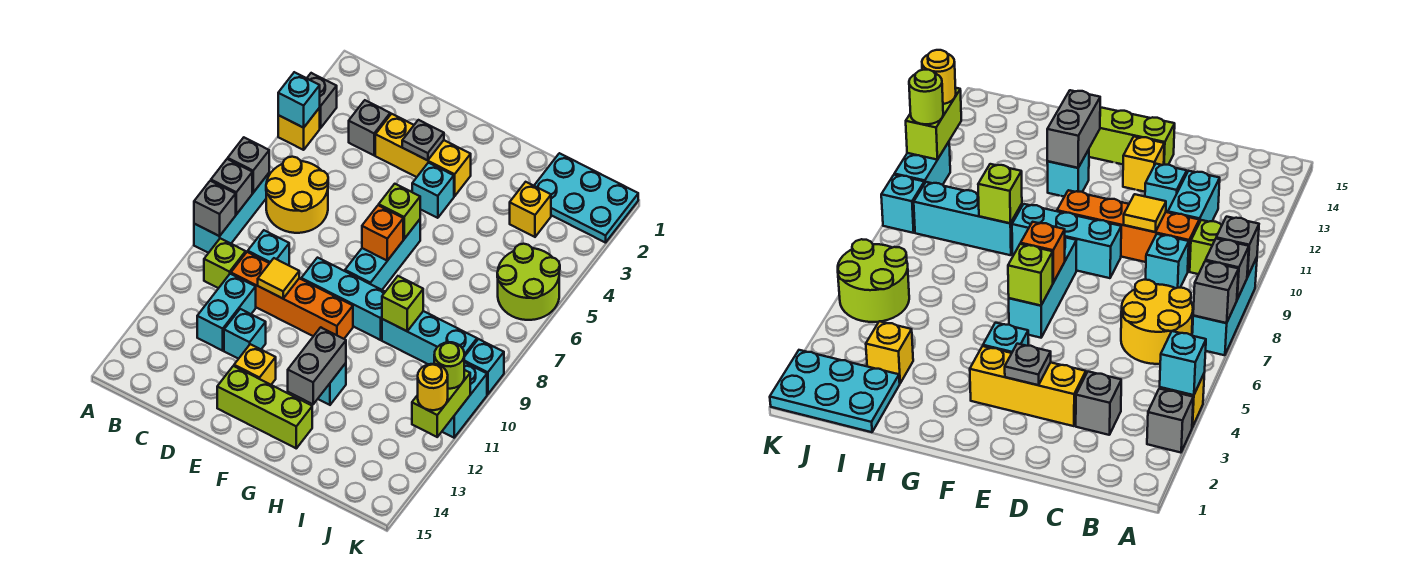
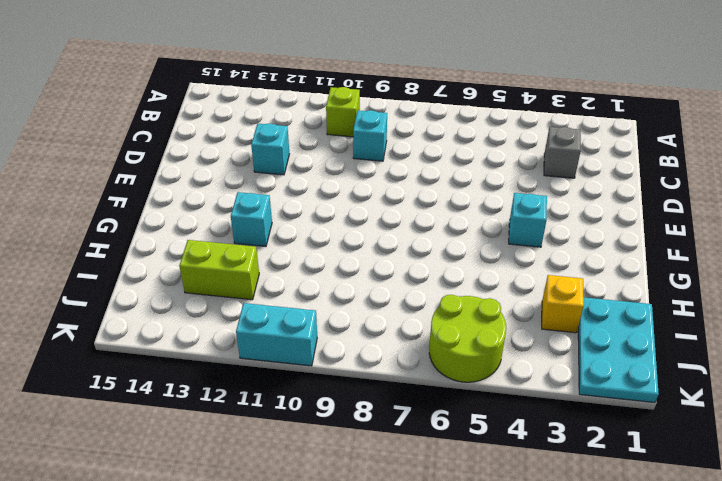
lime brick I12:I13 level 1 -> lime brick K11:K12 level 2
none -> grey brick A3 level 1
none -> yellow brick A4 level 1
none -> cyan brick A7:A9 level 1
none -> yellow round brick B6:C7 level 1

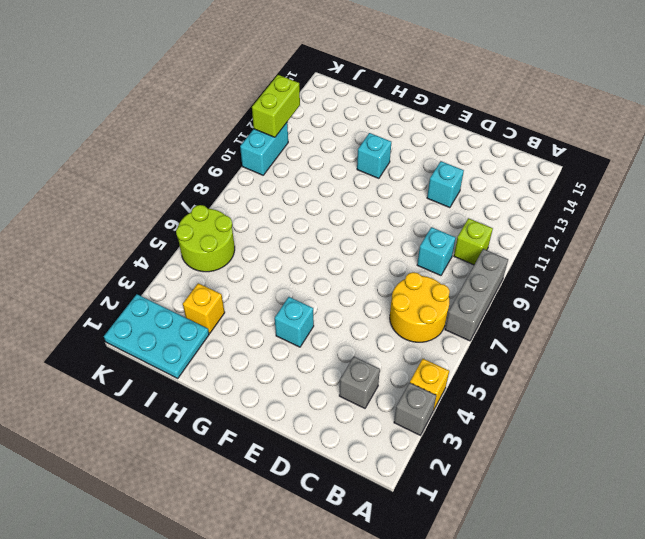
grey brick A7:A9 level 1 -> cyan brick A7:A9 level 1
none -> orange brick C10:F10 level 1
none -> cyan brick C11:C12 level 1
none -> yellow brick D3:F3 level 1
none -> cyan brick E9:G9 level 1

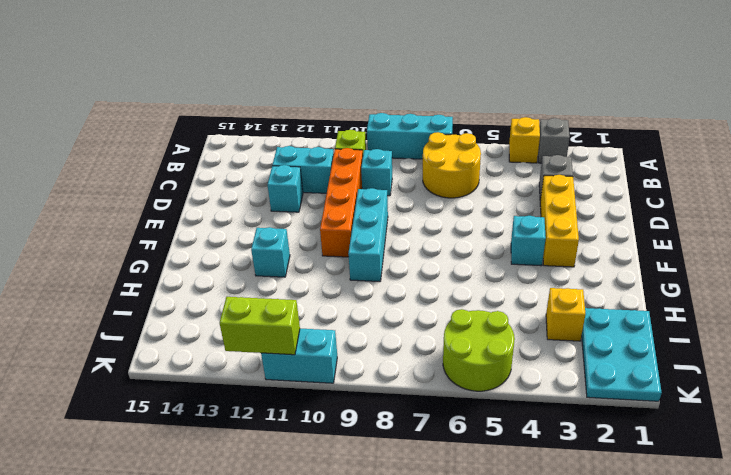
none -> yellow brick E13 level 1
none -> lime brick E14:G14 level 1
none -> cyan brick F6:F8 level 1
none -> cyan brick H9:J9 level 1

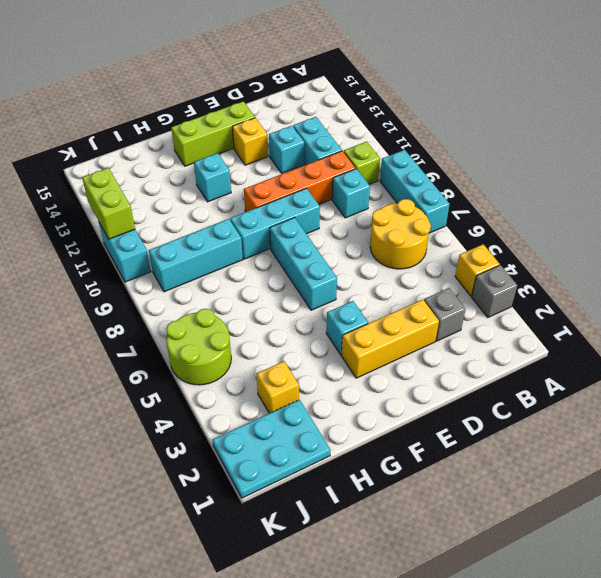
none -> cyan brick K9 level 1
none -> cyan brick A4 level 2
none -> grey brick A7 level 2
none -> grey brick A8 level 2

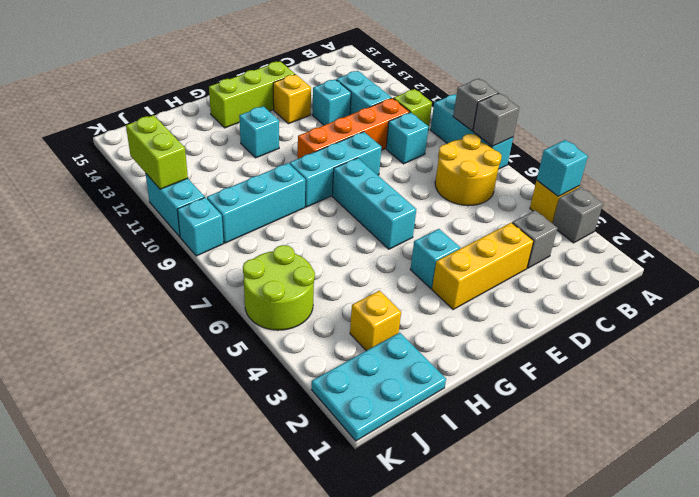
none -> grey brick A9 level 2
none -> yellow tile D10 level 2
none -> grey plate E3 level 2
none -> lime brick F6 level 2

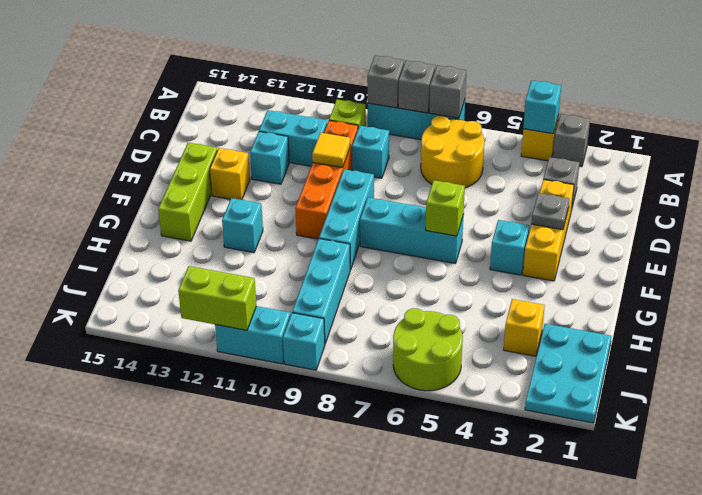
none -> orange brick F7 level 2
none -> grey brick G12:G13 level 2
none -> lime brick H9 level 2
none -> lime round brick K11 level 3

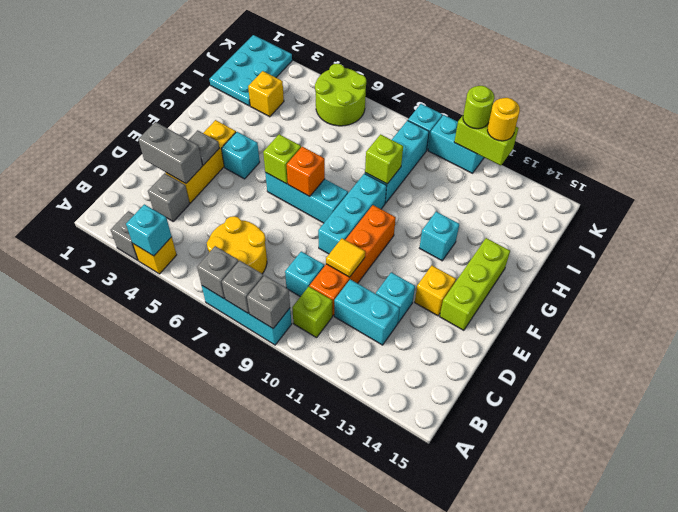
grey brick D2:D3 level 2 -> grey brick G12:G13 level 2

